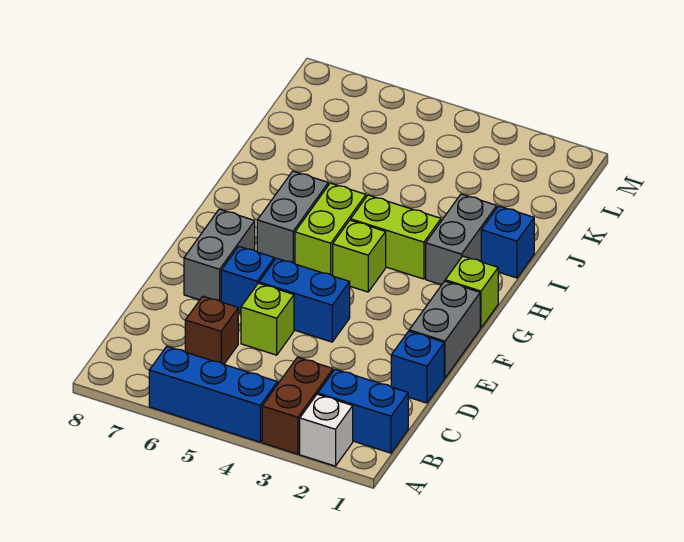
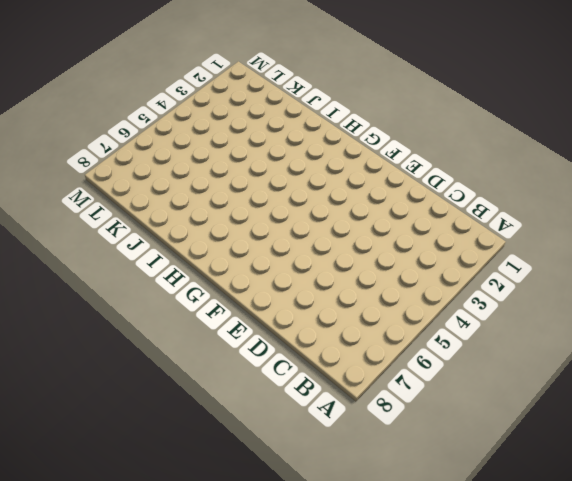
none -> white brick A2 level 1
none -> brown brick A3:B3 level 1
none -> blue brick A4:A6 level 1

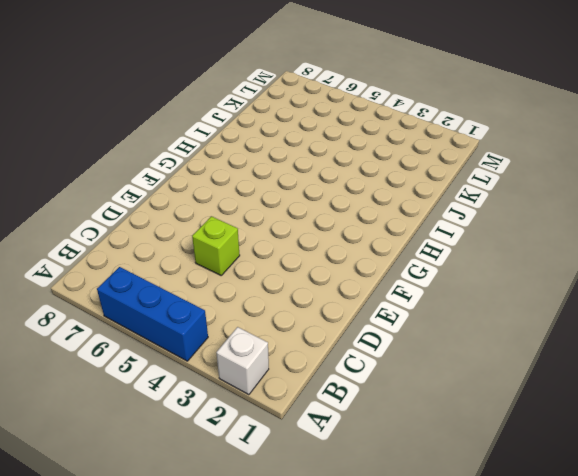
none -> brown brick A3:B3 level 1
none -> blue brick B1:B2 level 1
none -> brown brick C6 level 1

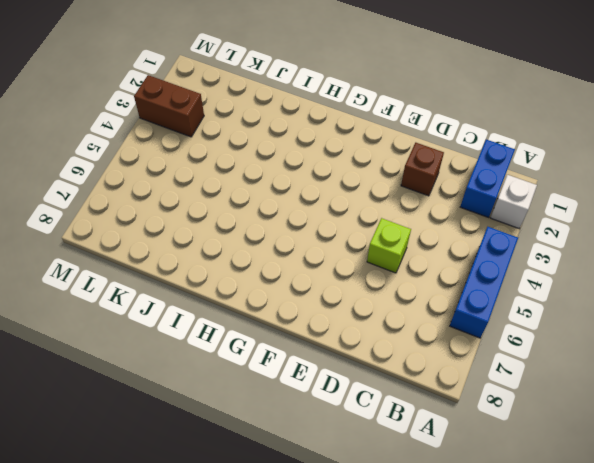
brown brick D2 level 1 -> brown brick C6 level 1
brown brick L3:M3 level 1 -> brown brick A3:B3 level 1
none -> blue brick D1 level 1
none -> grey brick E1:F1 level 1
none -> blue brick E4:E5 level 1

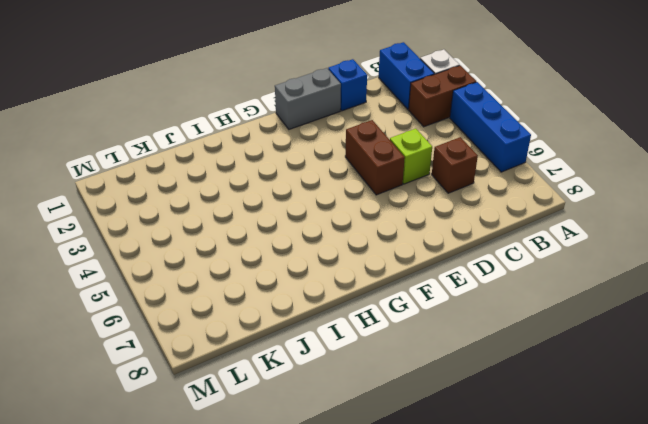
brown brick E4:E5 level 1 -> blue brick E4:E5 level 1
none -> blue brick E6 level 1
none -> grey brick E7:F7 level 1
none -> lime brick G1 level 1

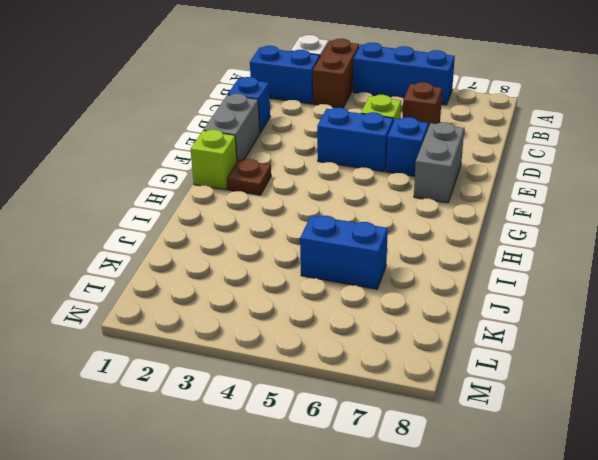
brown plate G2 level 1 -> none
blue brick J5:J6 level 1 -> none
none -> lime brick G4 level 1
none -> lime brick G5:H5 level 1
none -> grey brick G6:H6 level 1

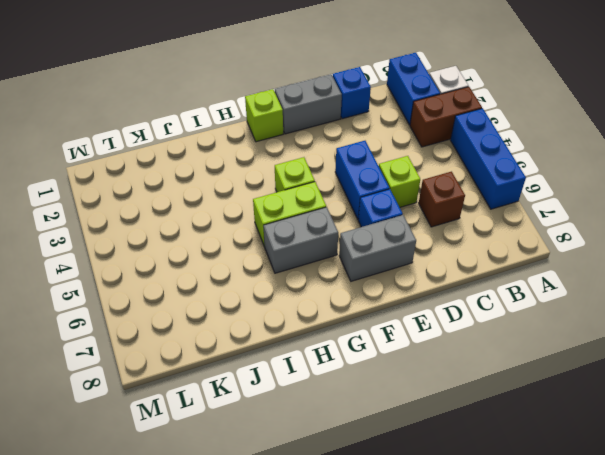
none -> grey brick H2:I2 level 1
none -> lime brick H3:H4 level 1
none -> blue brick I1 level 1

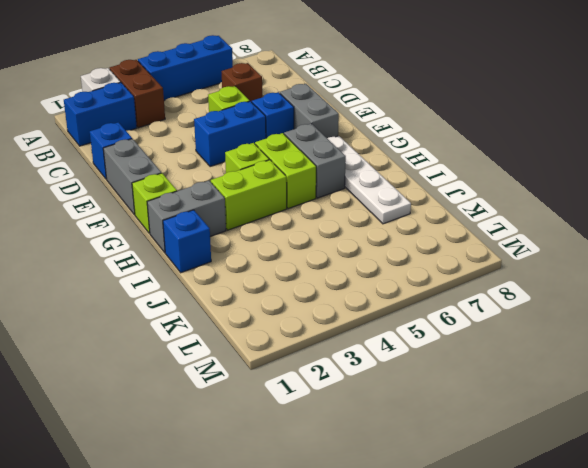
white plate G7:J7 level 1 -> none
grey brick H1:H2 level 1 -> grey brick H2:I2 level 1

